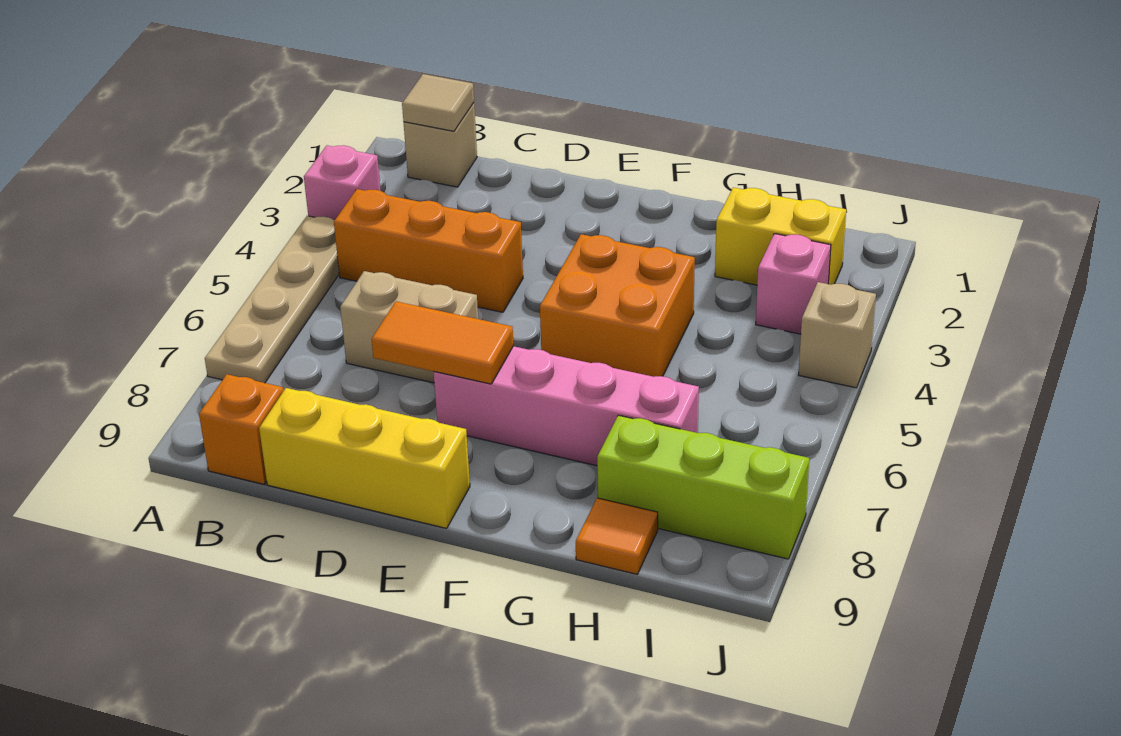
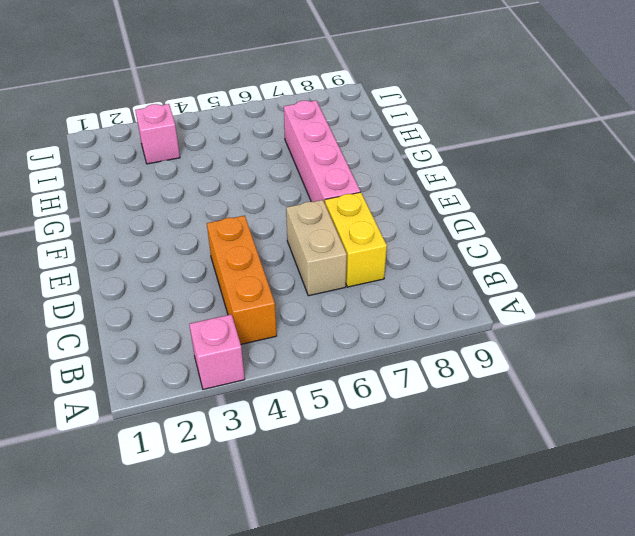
yellow brick C7:D7 level 1 -> yellow brick H2:I2 level 1
none -> tan plate A4:A7 level 1
none -> tan brick B1 level 1
none -> orange brick B9 level 1

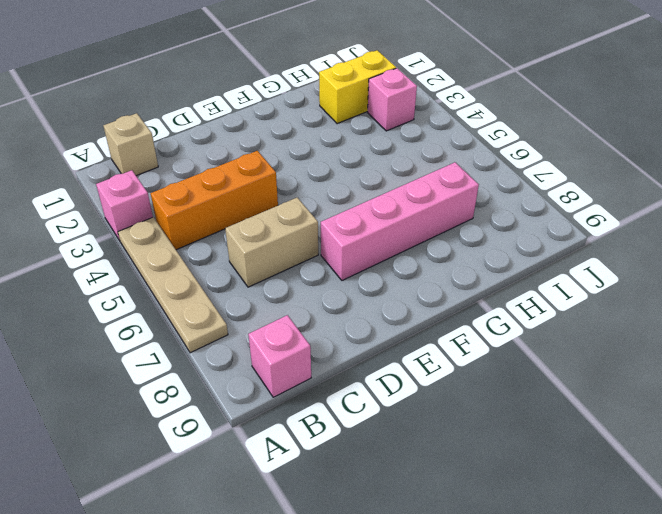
pink brick B9 level 1 -> orange brick B9 level 1
none -> yellow brick C9:E9 level 1
none -> orange brick F4:G5 level 1
none -> lime brick H8:J8 level 1

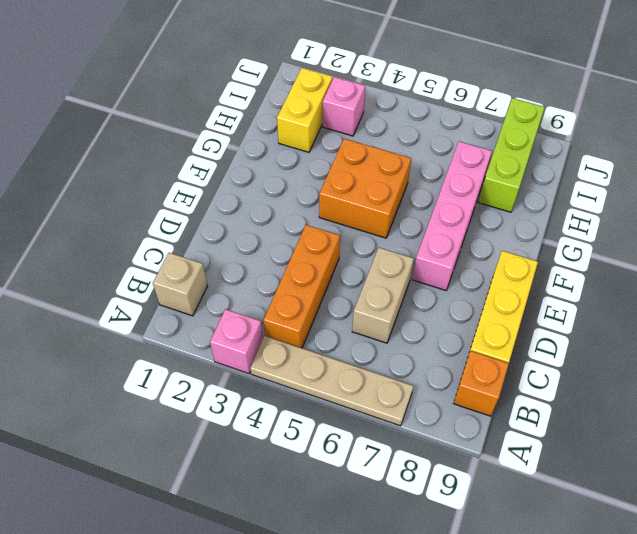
none -> orange tile H9 level 1
none -> tan brick J4 level 1
none -> tan tile B1 level 2

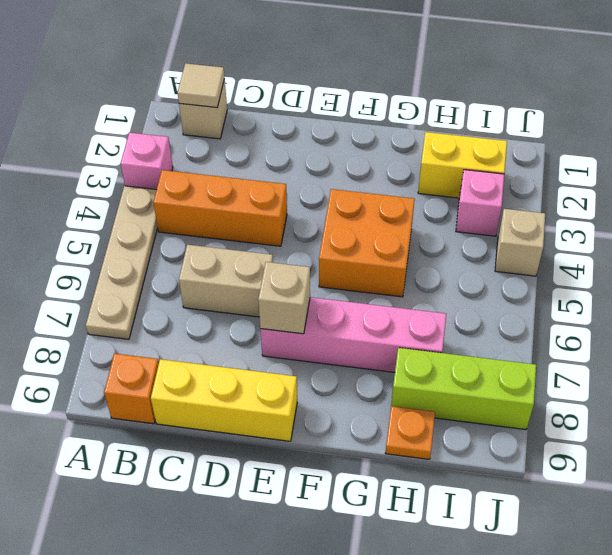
tan brick E7 level 2 -> orange tile D7:E7 level 2
orange plate H9 level 1 -> orange tile H9 level 1

